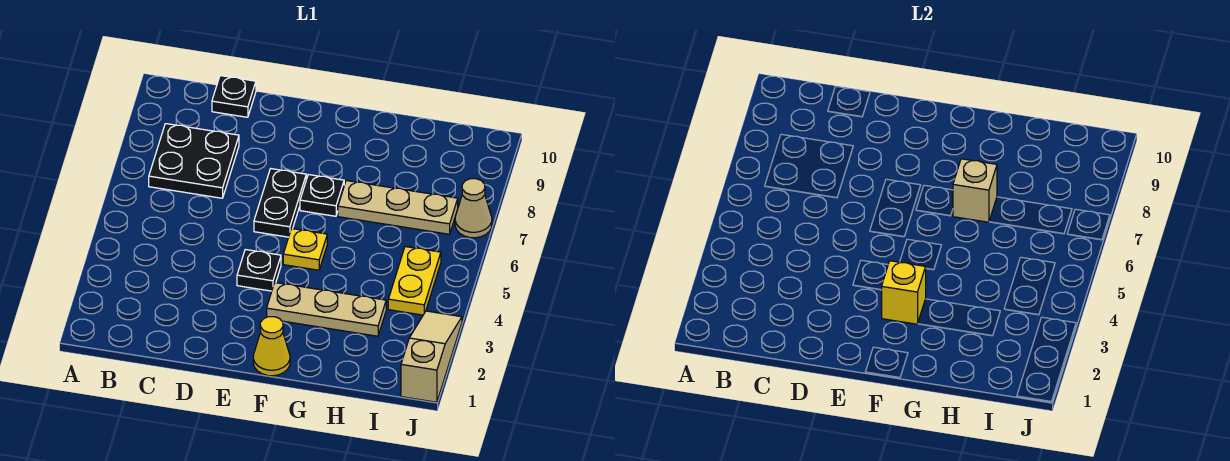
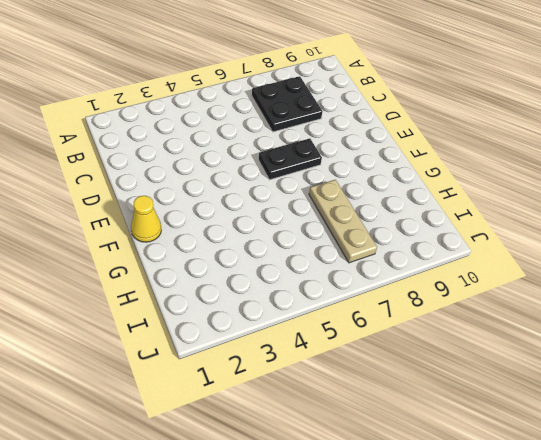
none -> black plate C10 level 1
none -> black plate E4 level 1
none -> tan plate F3:H3 level 1

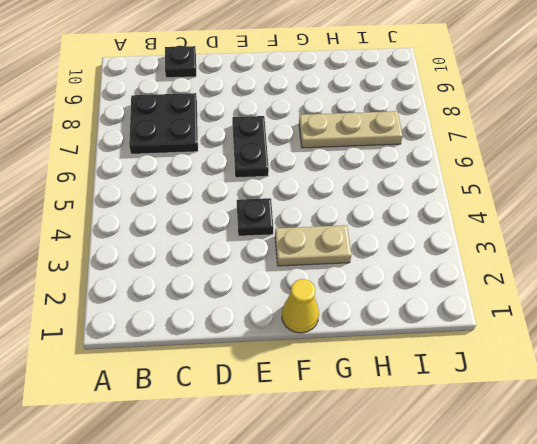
tan plate F3:G3 level 1 -> tan plate F3:H3 level 1
none -> yellow plate F5 level 1
none -> black plate F7 level 1
none -> yellow plate I4:I5 level 1

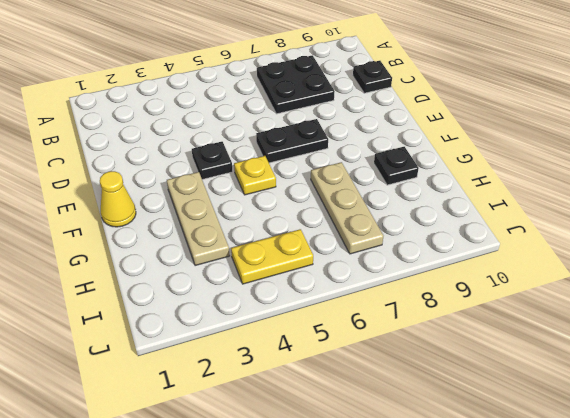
black plate G9 level 1 -> black plate F7 level 1
none -> tan slope J1:J3 level 1 top 1
none -> tan cone J7 level 1
none -> yellow brick F3 level 2

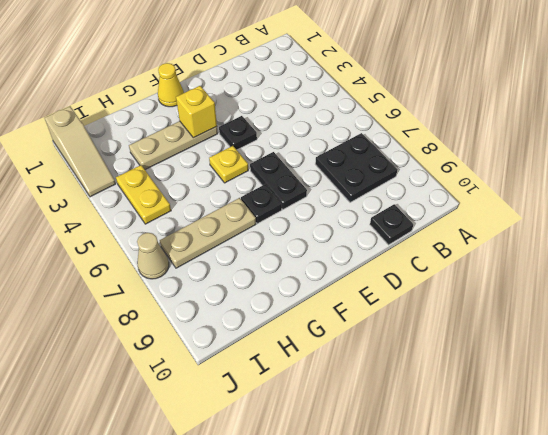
none -> tan brick G7 level 2

